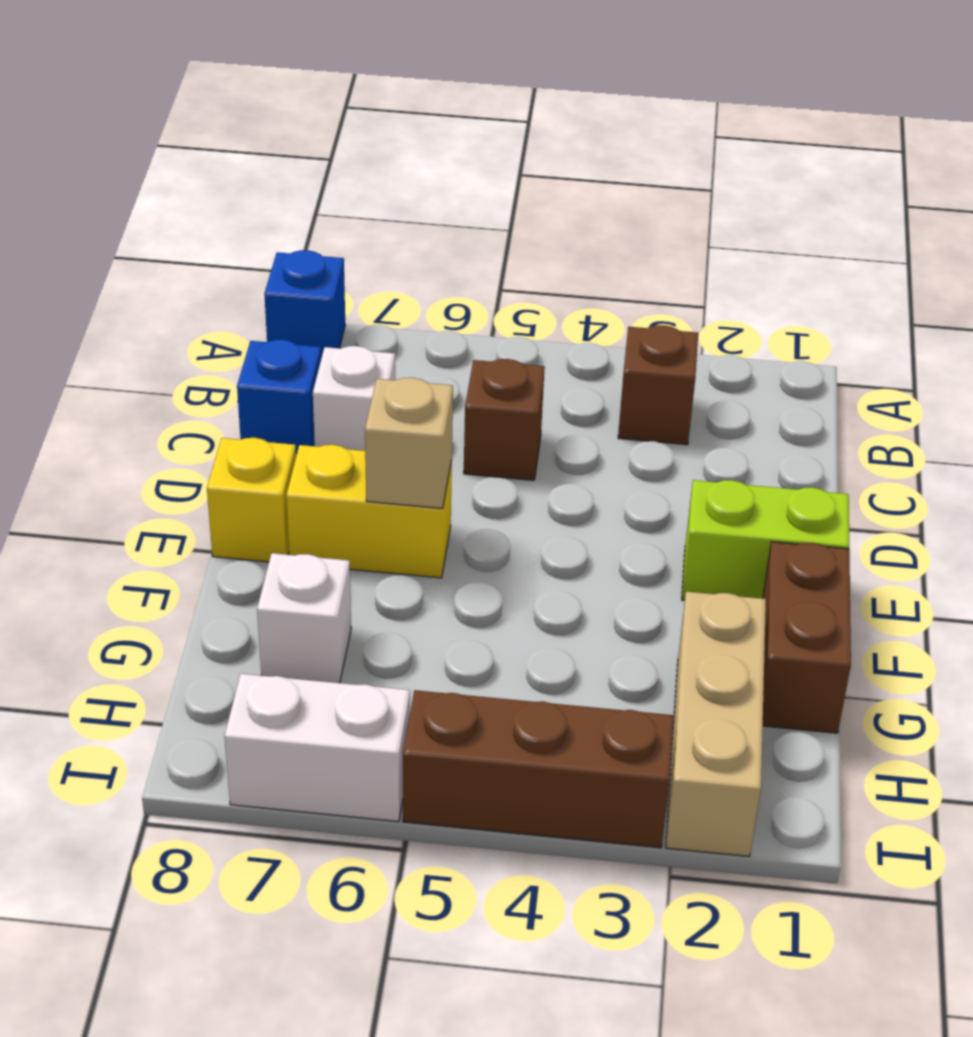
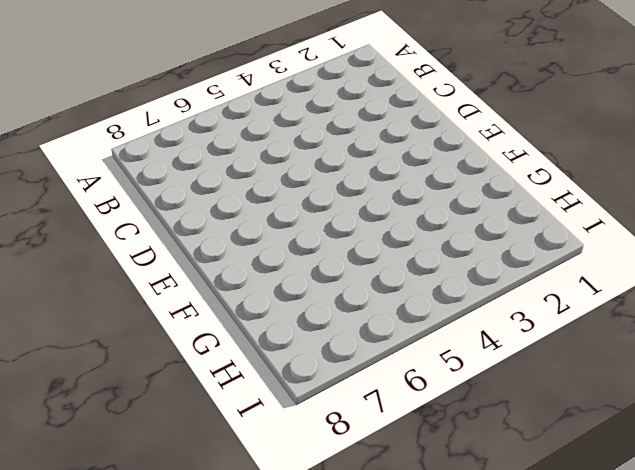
none -> blue brick A8 level 1
none -> brown brick B3 level 1
none -> brown brick C5 level 1

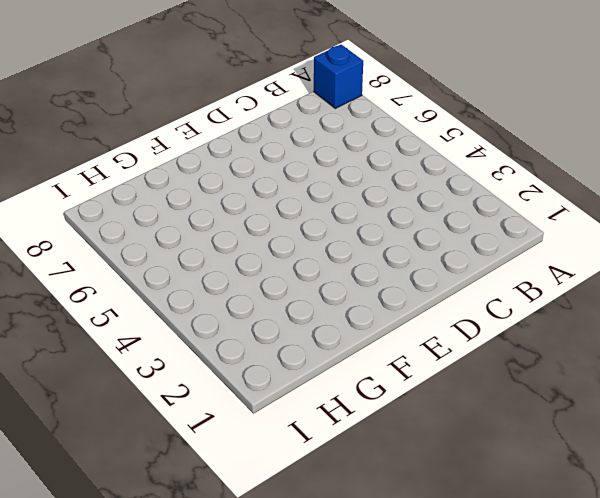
none -> brown brick B3 level 1
none -> brown brick C5 level 1
none -> white brick C7 level 1

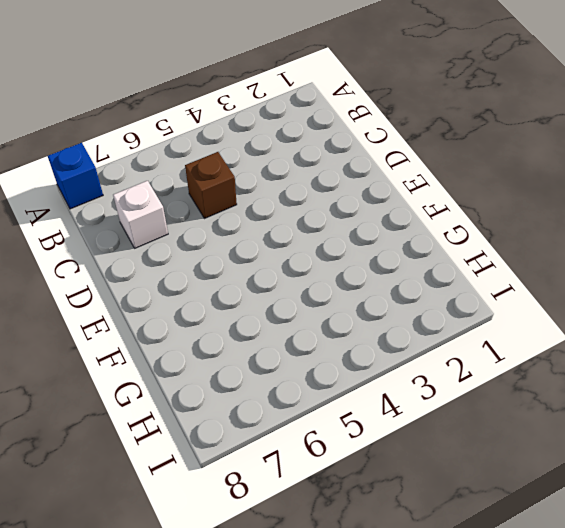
none -> brown brick B3 level 1
none -> blue brick C8 level 1
none -> lime brick E1:E2 level 1

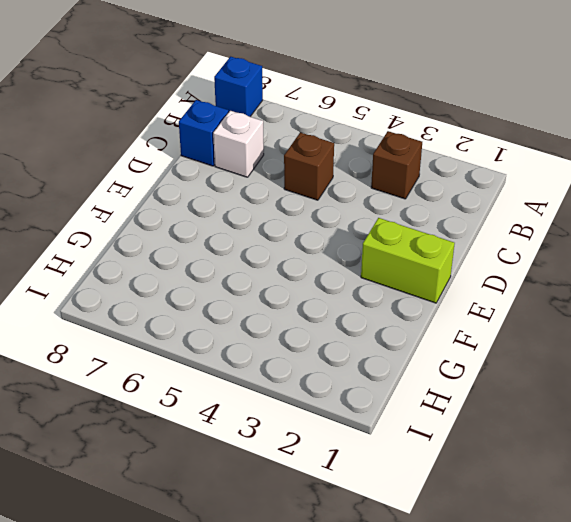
none -> yellow brick E6:E7 level 1
none -> yellow brick E8 level 1
none -> brown brick F1:G1 level 1

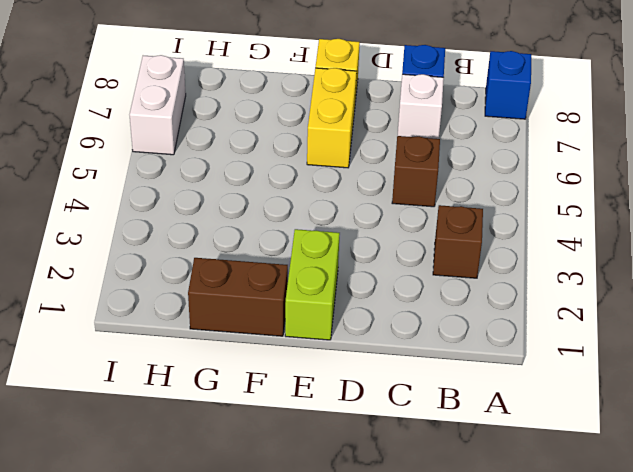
none -> tan brick G2:I2 level 1
none -> white brick G7 level 1
none -> brown brick I3:I5 level 1

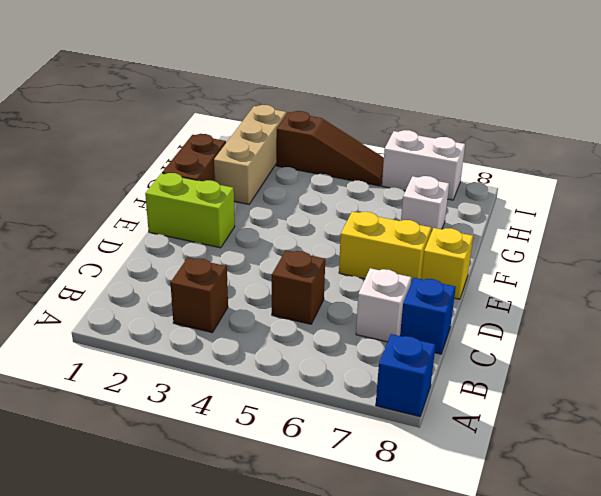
brown slope I3:I5 level 1 top 3 -> brown brick I3:I5 level 1
none -> tan brick E6 level 2

